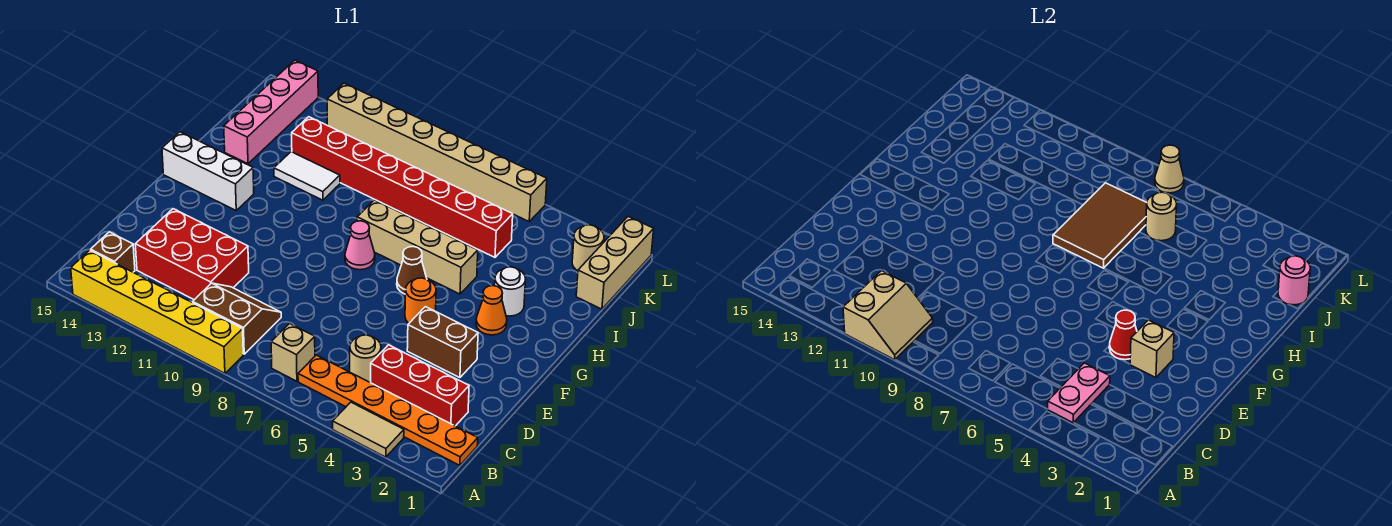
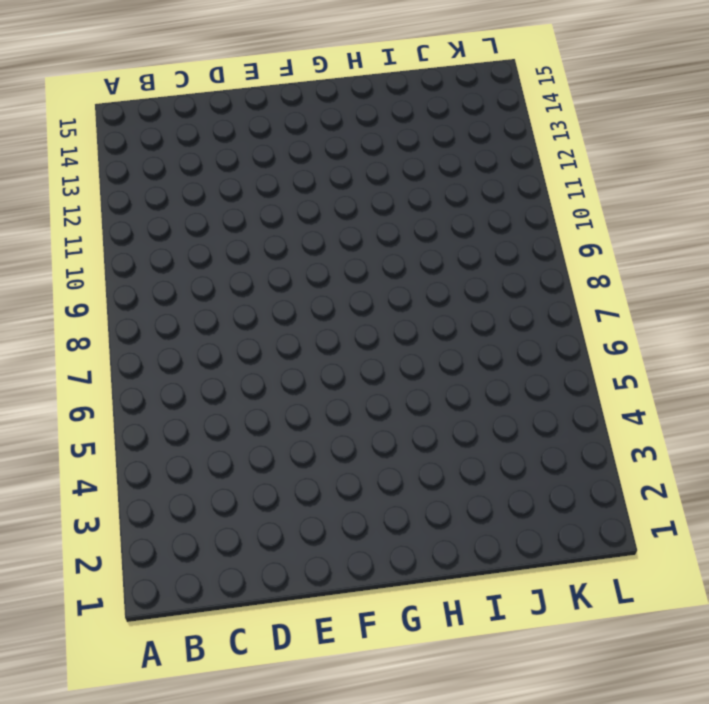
none -> tan tile A3:A4 level 1
none -> yellow brick A9:A14 level 1
none -> orange plate B1:B6 level 1
none -> tan brick B7 level 1

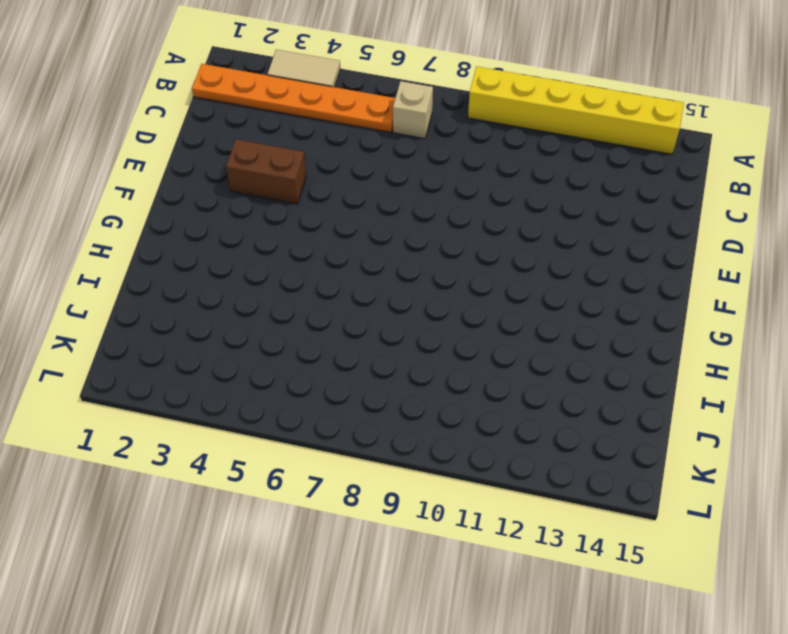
none -> brown slope B9:C10 level 1 top B
none -> brown brick B14 level 1
none -> red brick C2:C4 level 1
none -> tan round brick C5 level 1

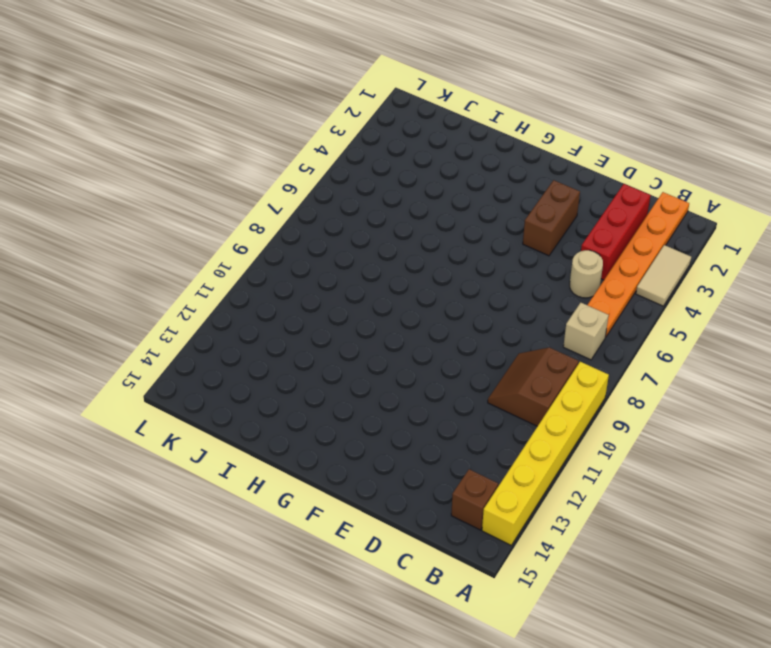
none -> red brick C11:D13 level 1
none -> orange round brick F5 level 1
none -> orange cone G3 level 1
none -> brown cone G6 level 1

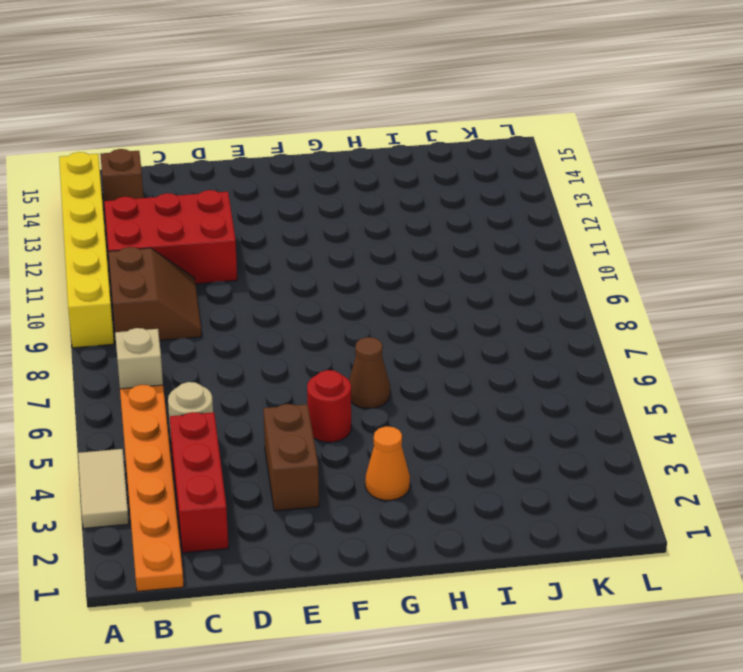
red brick B11:D12 level 1 -> red brick C11:D13 level 1
red round brick F5 level 1 -> orange round brick F5 level 1
none -> pink cone G8 level 1
none -> white brick G13:G15 level 1
none -> white round brick H3 level 1
none -> tan brick H5:H8 level 1

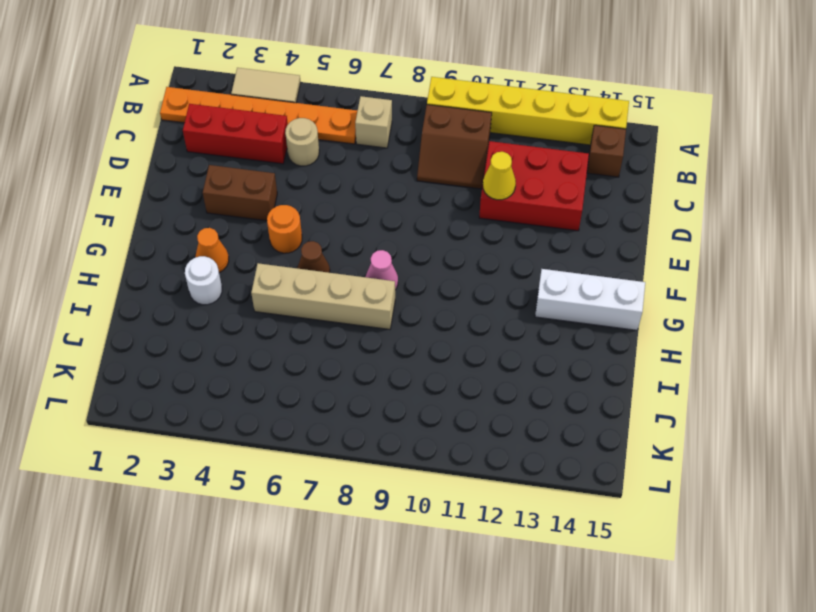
yellow cone D11 level 2 -> none
none -> white tile I11:I12 level 1
none -> pink brick I14:L14 level 1
none -> tan brick J1:L1 level 1
none -> red brick J5:J12 level 1

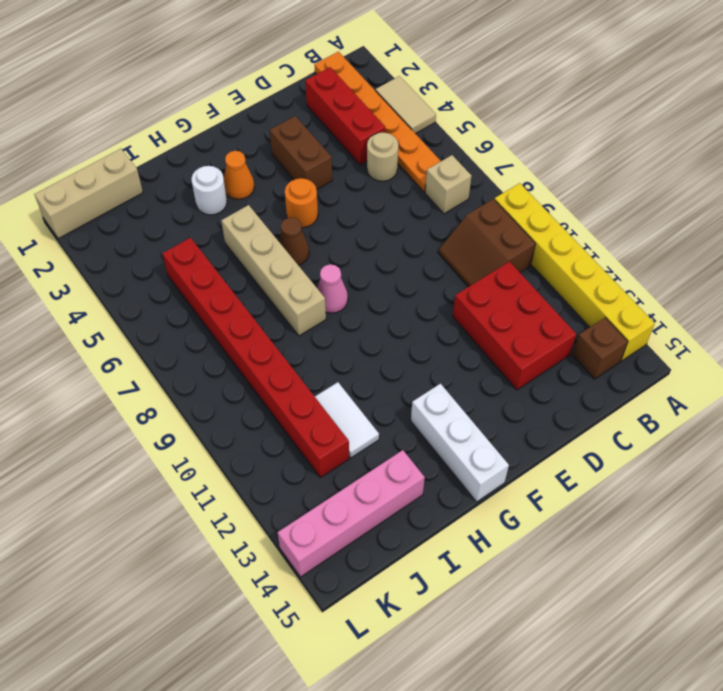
none -> tan round brick K2 level 1
none -> tan brick L5:L12 level 1
none -> tan slope A10:B11 level 2 top 11
none -> pink plate B4:C4 level 2

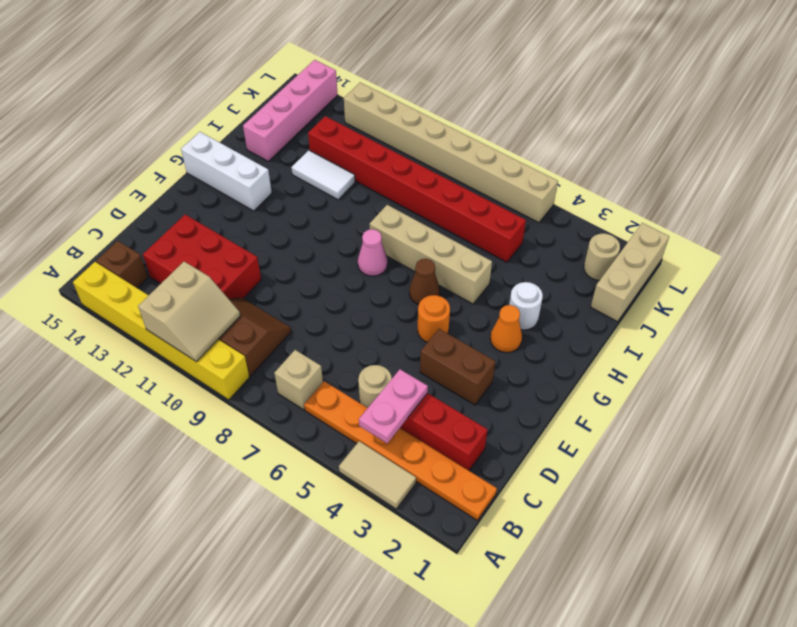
none -> tan brick E3 level 2
none -> red cone E4 level 2
none -> brown tile H7:J8 level 2
none -> pink round brick J1 level 2

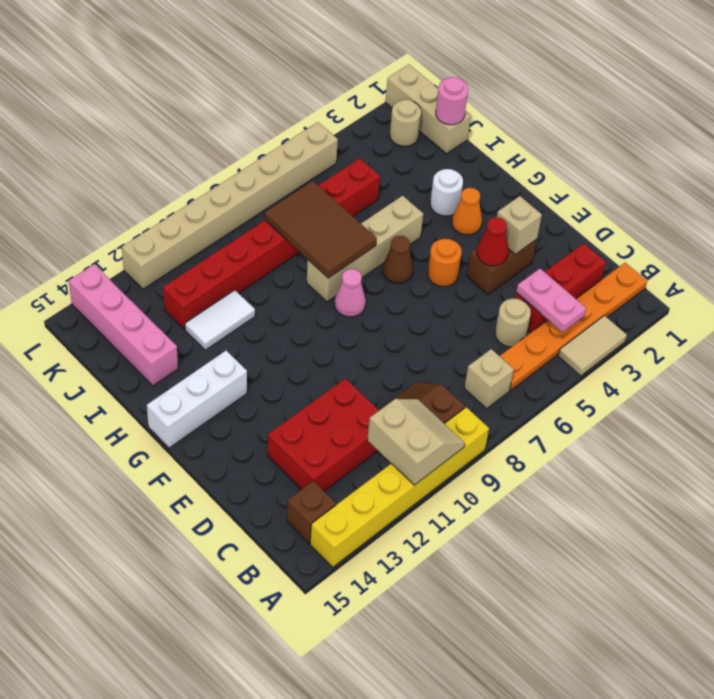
none -> tan round brick J6 level 2
none -> tan cone L7 level 2

